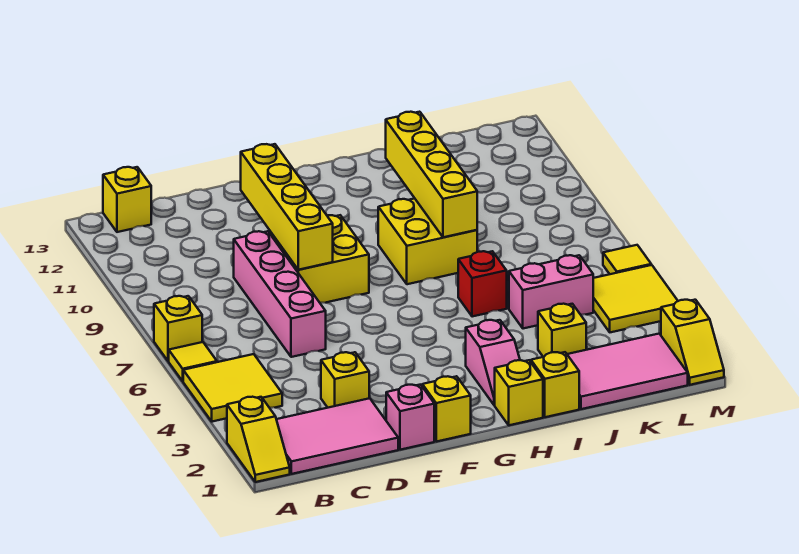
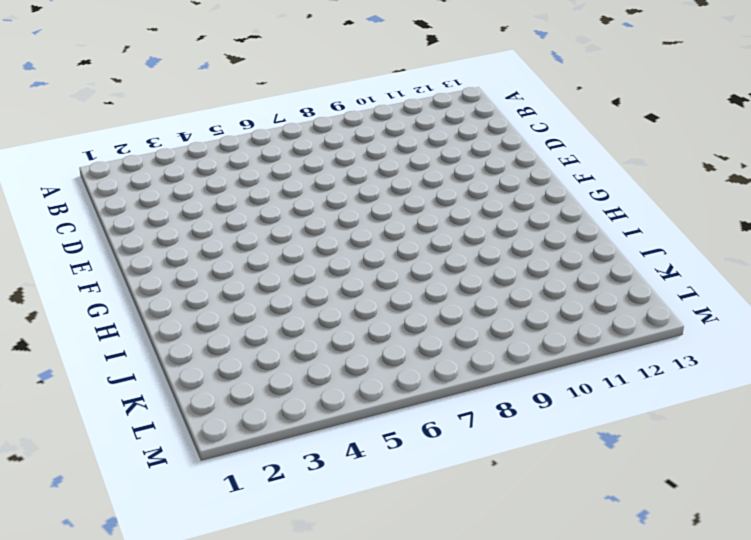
none -> yellow slope A1:A2 level 1 top 2
none -> yellow tile A4:B5 level 1
none -> yellow tile A6 level 1

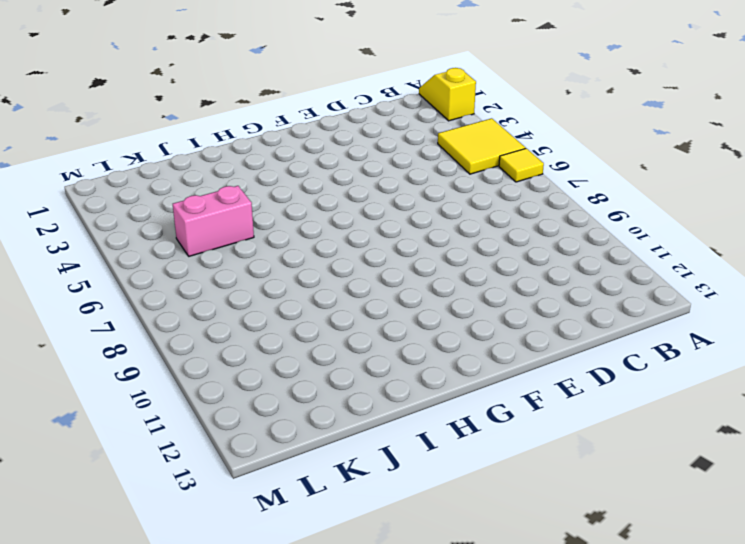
none -> yellow brick A7 level 1
none -> pink tile B1:D2 level 1
none -> yellow brick B13 level 1

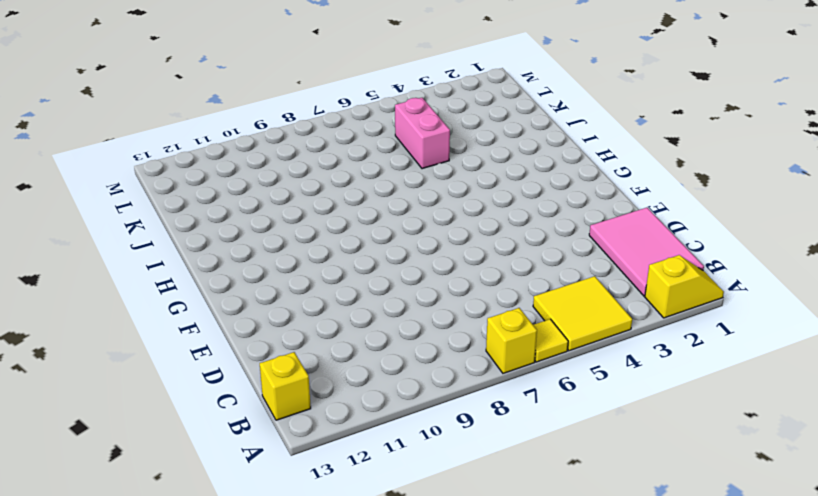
none -> yellow brick D3 level 1
none -> pink brick D6:D9 level 1
none -> pink brick E1 level 1

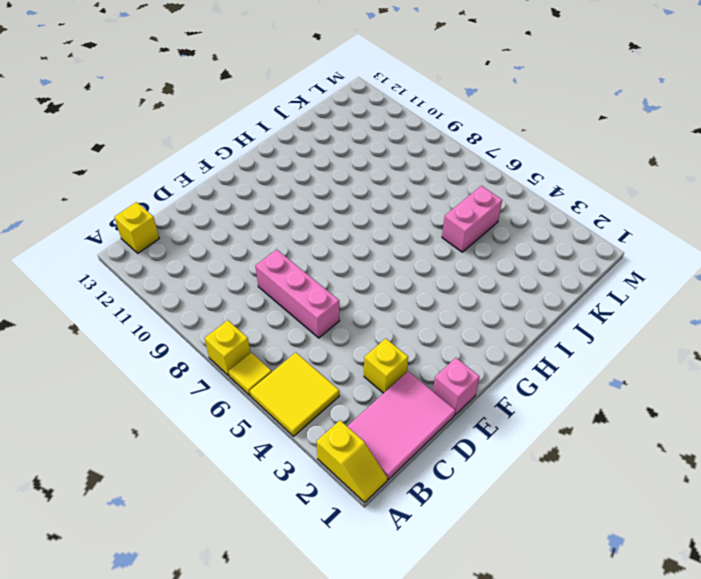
pink brick D6:D8 level 1 -> pink brick D6:D9 level 1
none -> yellow brick E8:F9 level 1
none -> yellow brick F1 level 1
none -> yellow brick H1 level 1

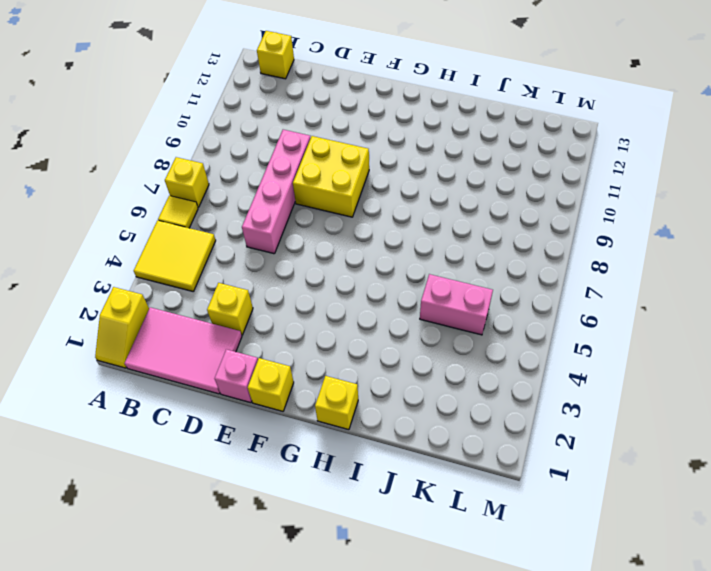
none -> pink slope H2:H3 level 1 top 3
none -> yellow brick H8:I9 level 1
none -> yellow brick I1 level 1

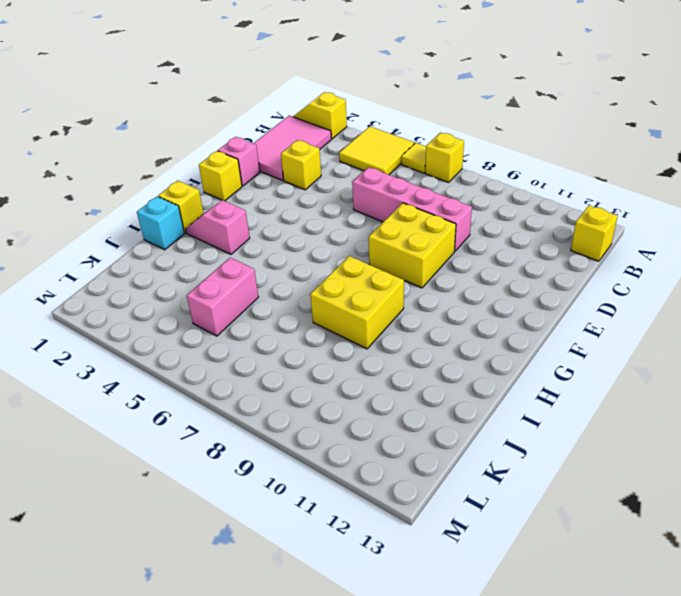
cyan brick I1 level 1 -> yellow brick I1 level 1
none -> red brick I6 level 1
none -> pink tile J1:L2 level 1
none -> yellow brick J3 level 1

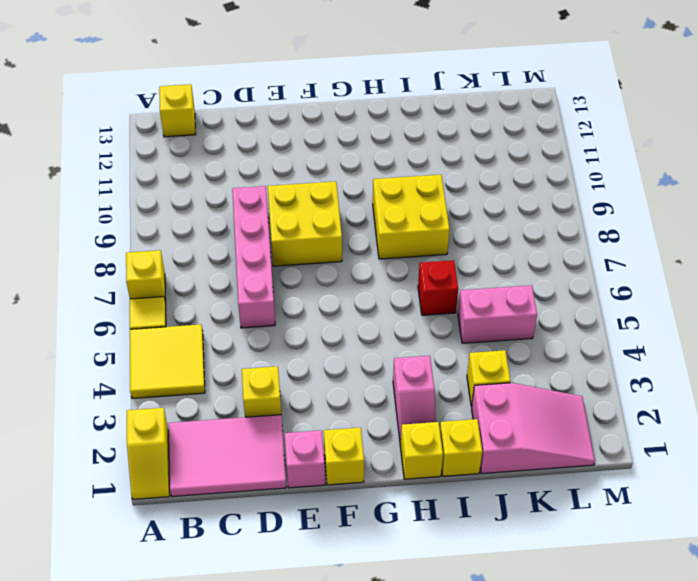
pink slope J1:L2 level 1 top J -> pink tile J1:L2 level 1
none -> yellow tile L4:M5 level 1
none -> yellow slope M1:M2 level 1 top 2
none -> yellow tile M6 level 1

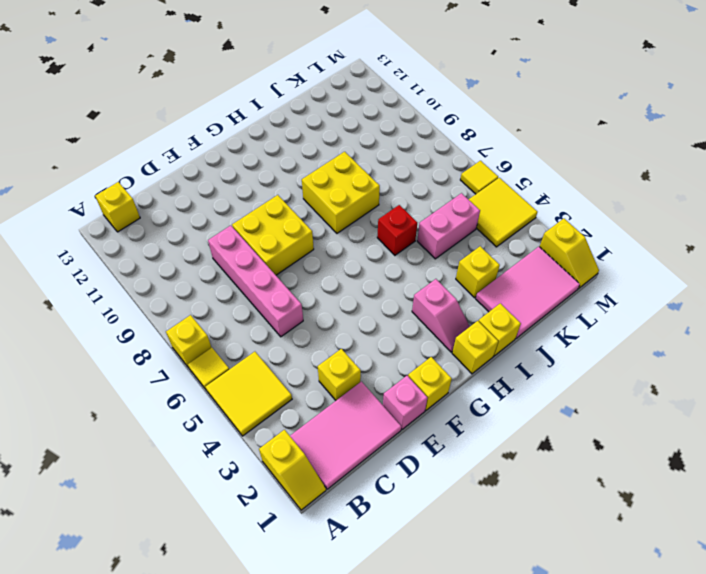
none -> yellow brick E8:E11 level 2
none -> yellow brick I8:I11 level 2

